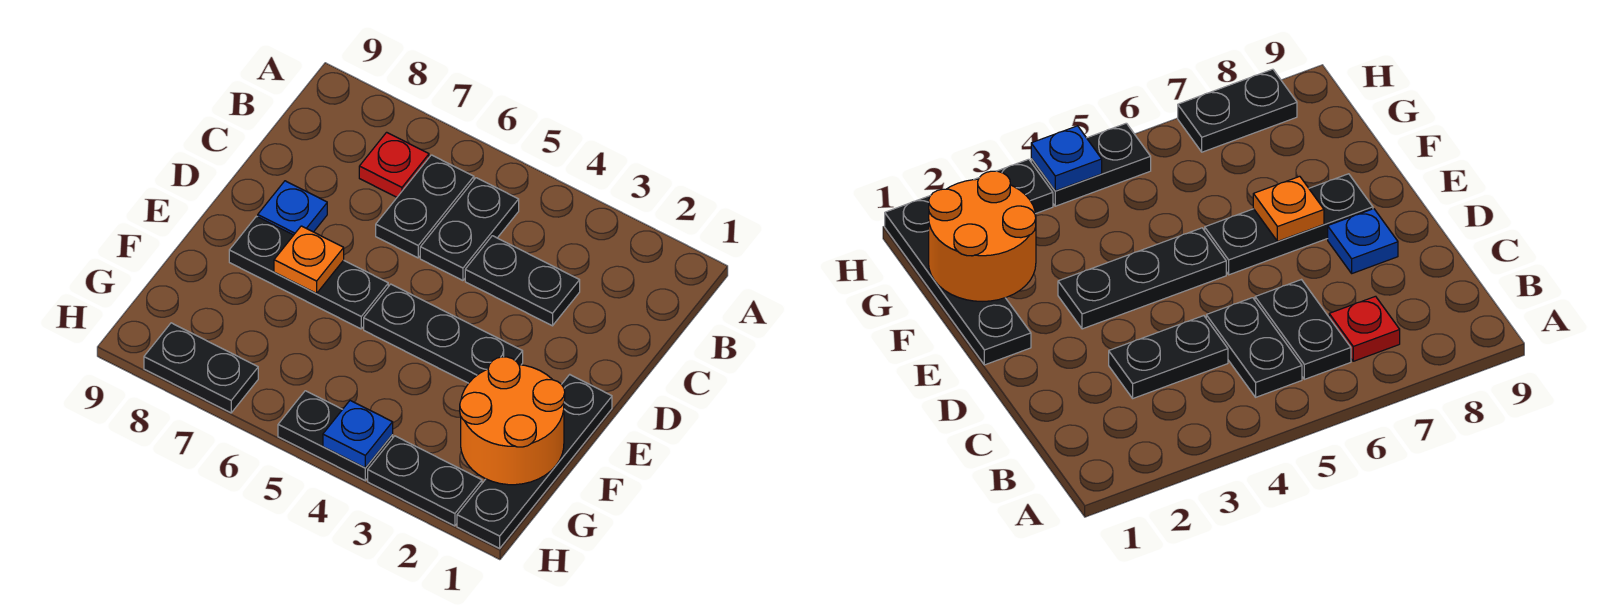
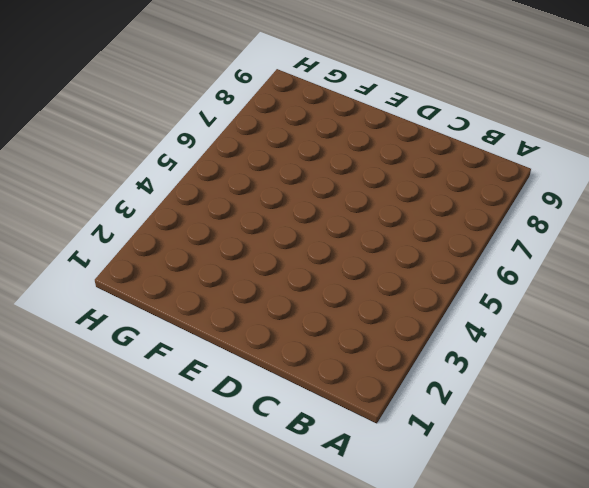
none -> black plate B5:C5 level 1
none -> black plate B6:C6 level 1
none -> red plate B7 level 1

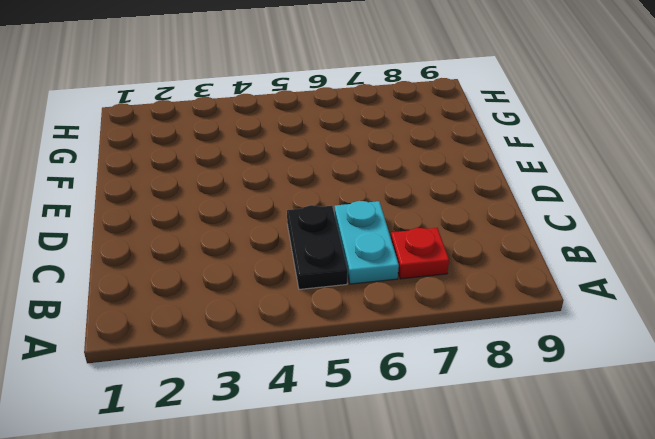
cyan plate B6:C6 level 1 -> black plate B6:C6 level 1
none -> black plate C3:C4 level 1
none -> blue plate D8 level 1
none -> black plate E1:H1 level 1

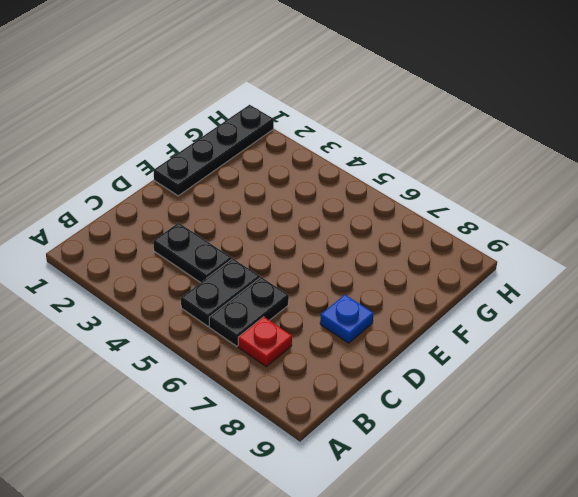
none -> black plate E3:E5 level 1
none -> black plate E6:E8 level 1
none -> black plate H2:H3 level 1

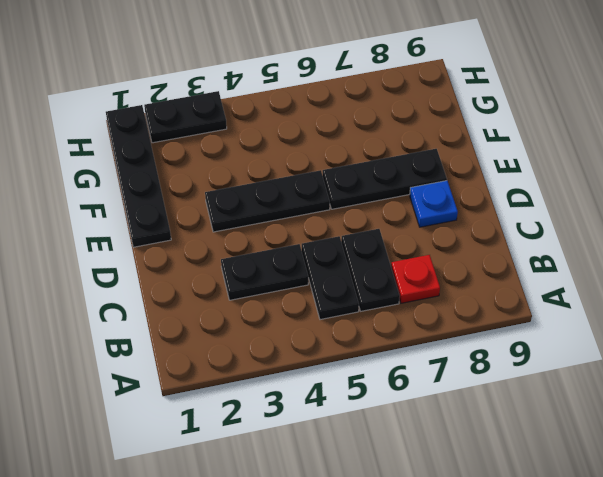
none -> black plate H4:H5 level 1
none -> black plate H7:H8 level 1
none -> orange plate E7 level 2

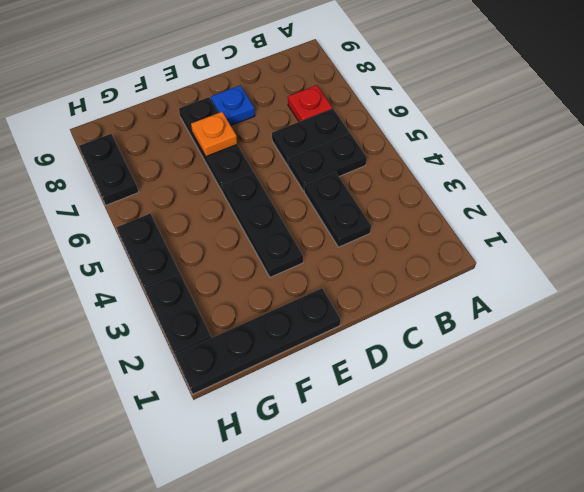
none -> orange round brick F1:G2 level 2
none -> blue plate H4 level 2

